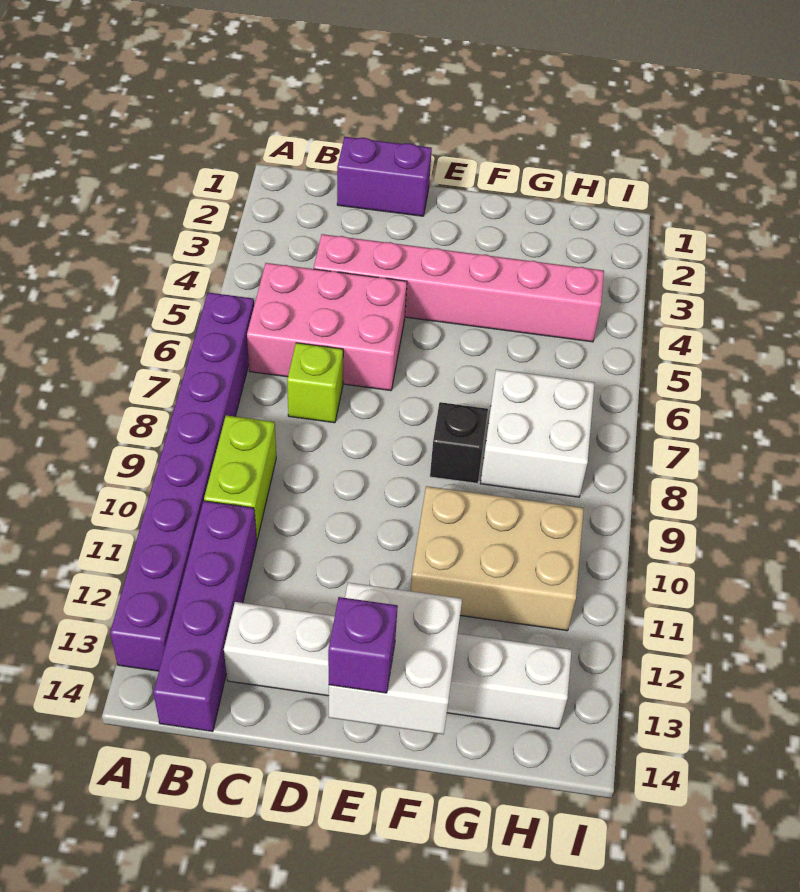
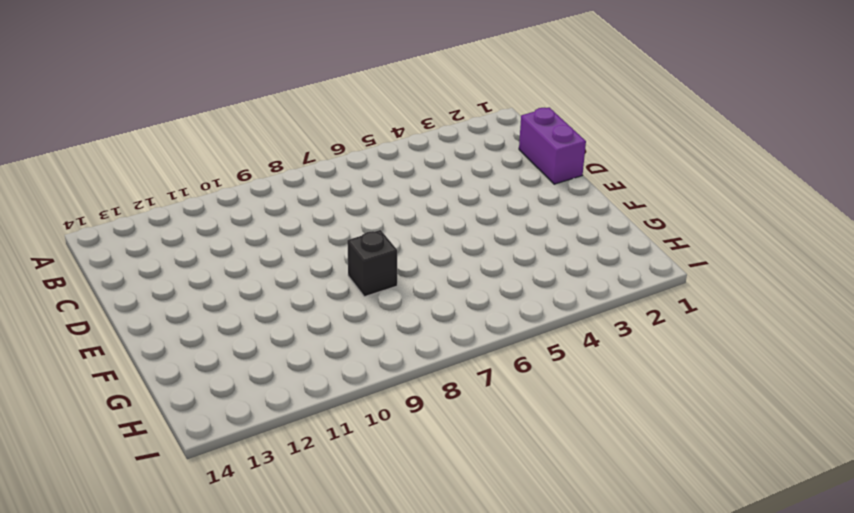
none -> purple brick A6:A13 level 1
none -> pink brick B5:D6 level 1
none -> lime brick B9:B10 level 1

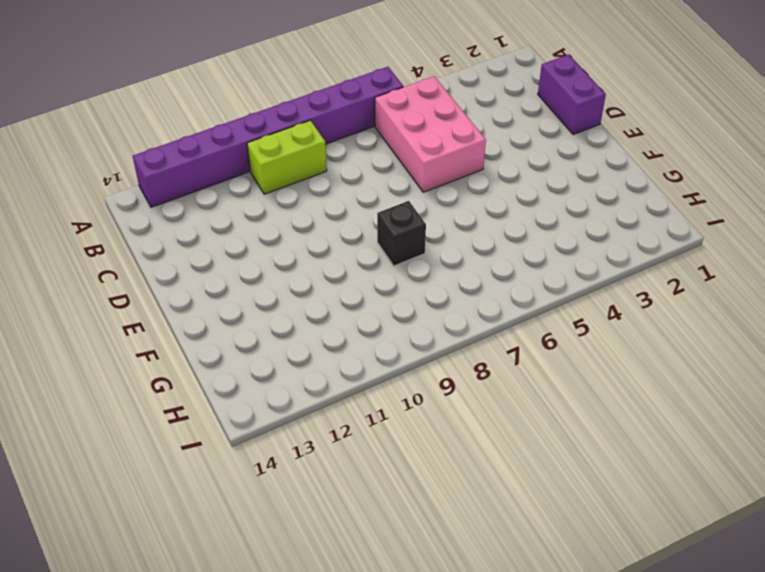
none -> purple brick B11:B14 level 1
none -> pink brick C4:H4 level 1
none -> lime brick C7 level 1

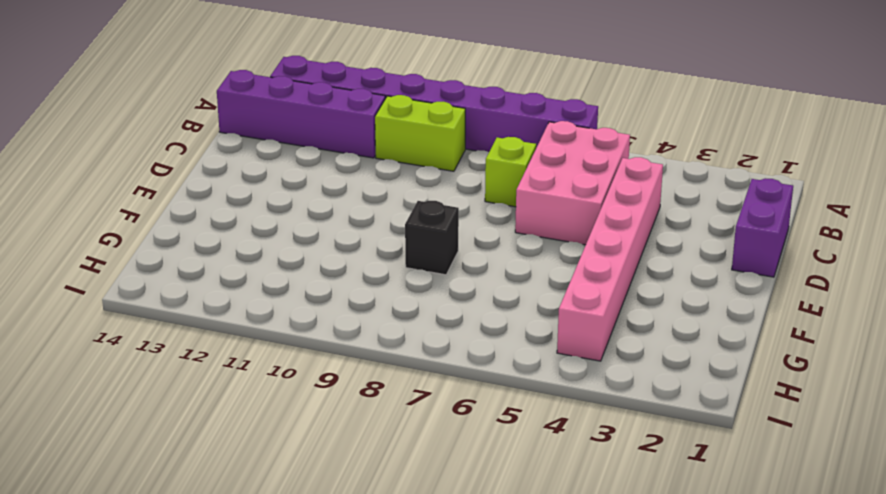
none -> white brick C13:H13 level 1
none -> tan brick F10:H11 level 1
none -> white brick G7:H8 level 1

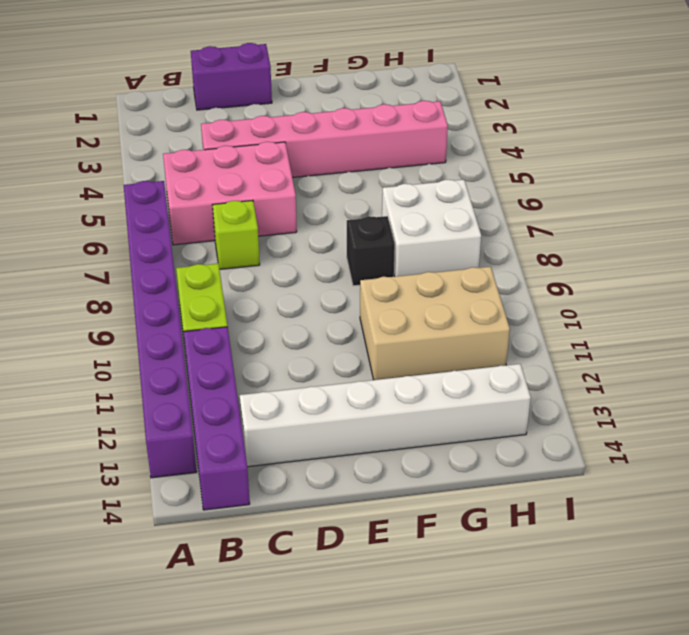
none -> white brick E13:F14 level 2
none -> purple brick E14 level 3

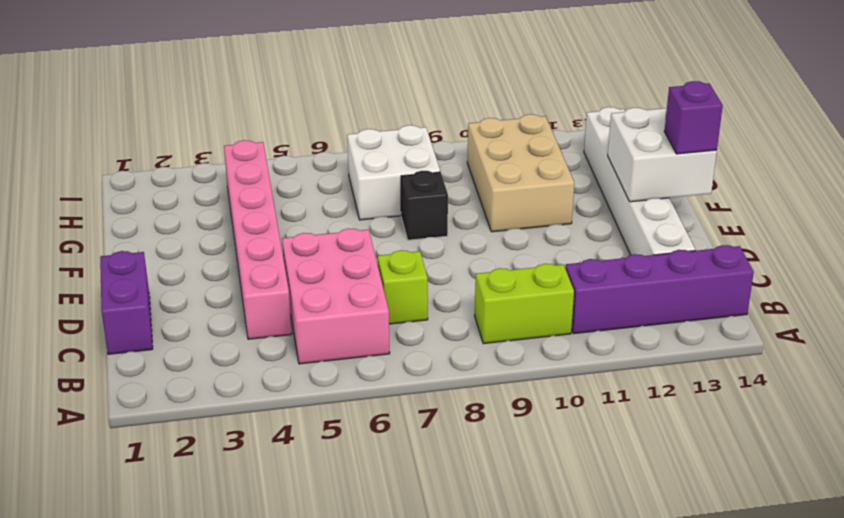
none -> purple brick A6:A13 level 1

